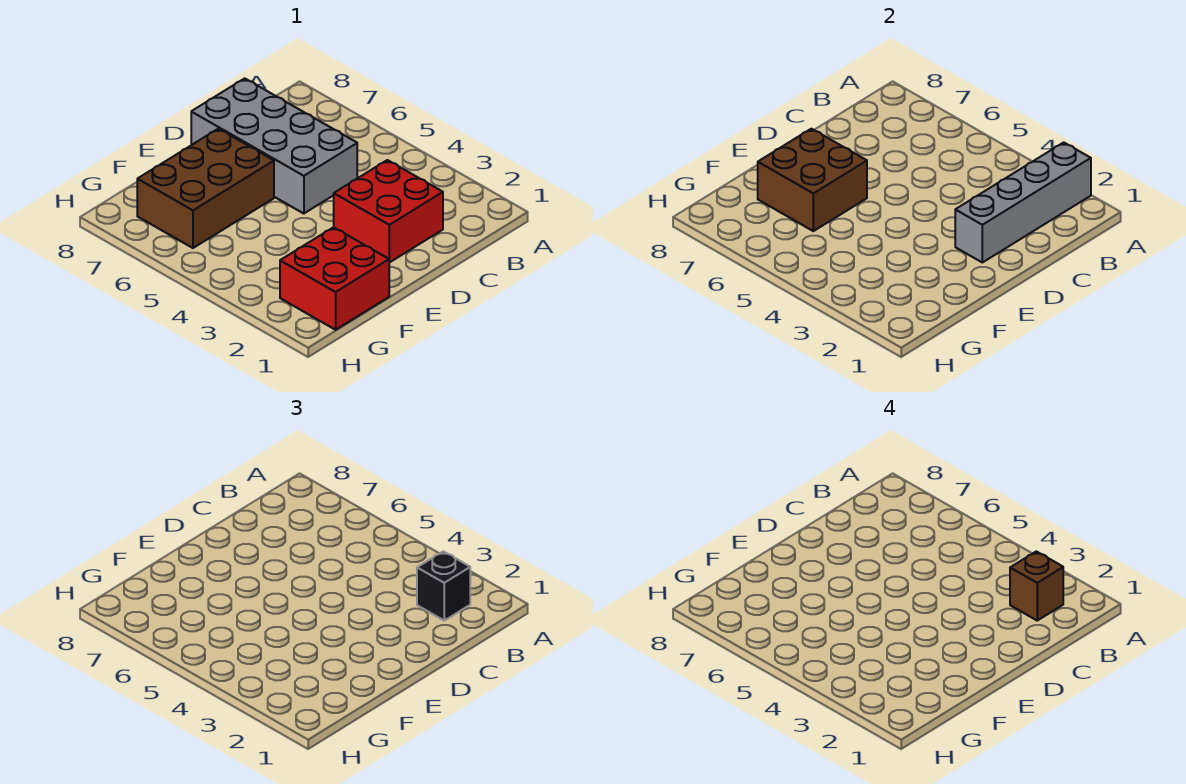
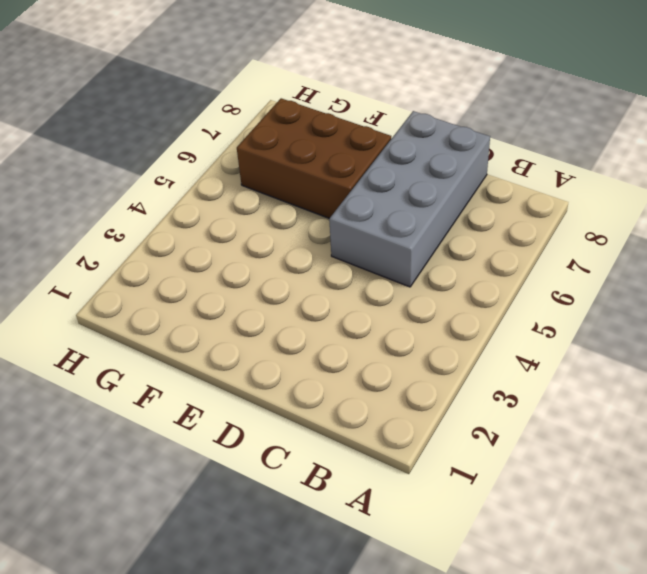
none -> red brick C2:D3 level 1
none -> red brick F1:G2 level 1

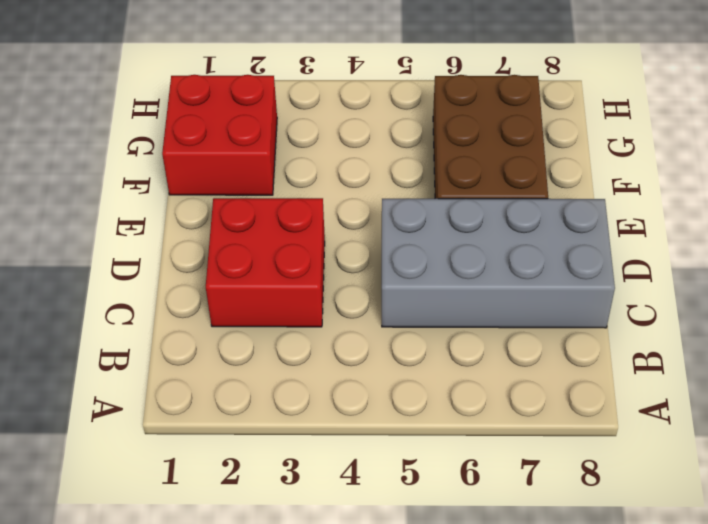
none -> grey brick A2:D2 level 2
none -> brown brick E6:F7 level 2

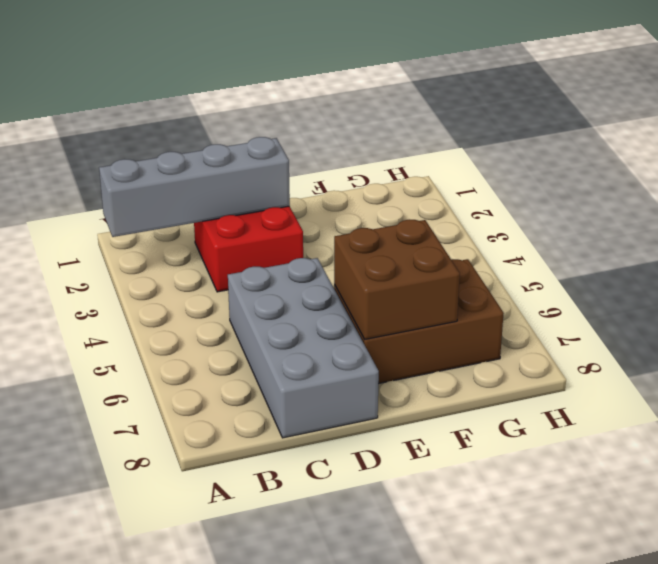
none -> red brick F1:G2 level 1
none -> black brick B2 level 3

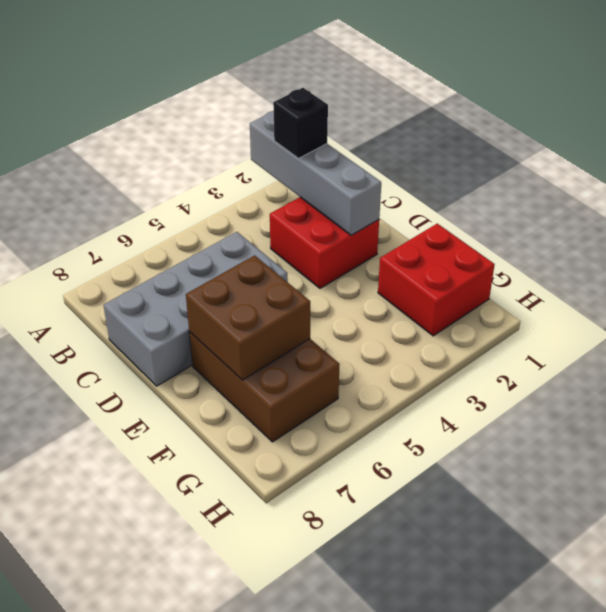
none -> brown brick B2 level 4

